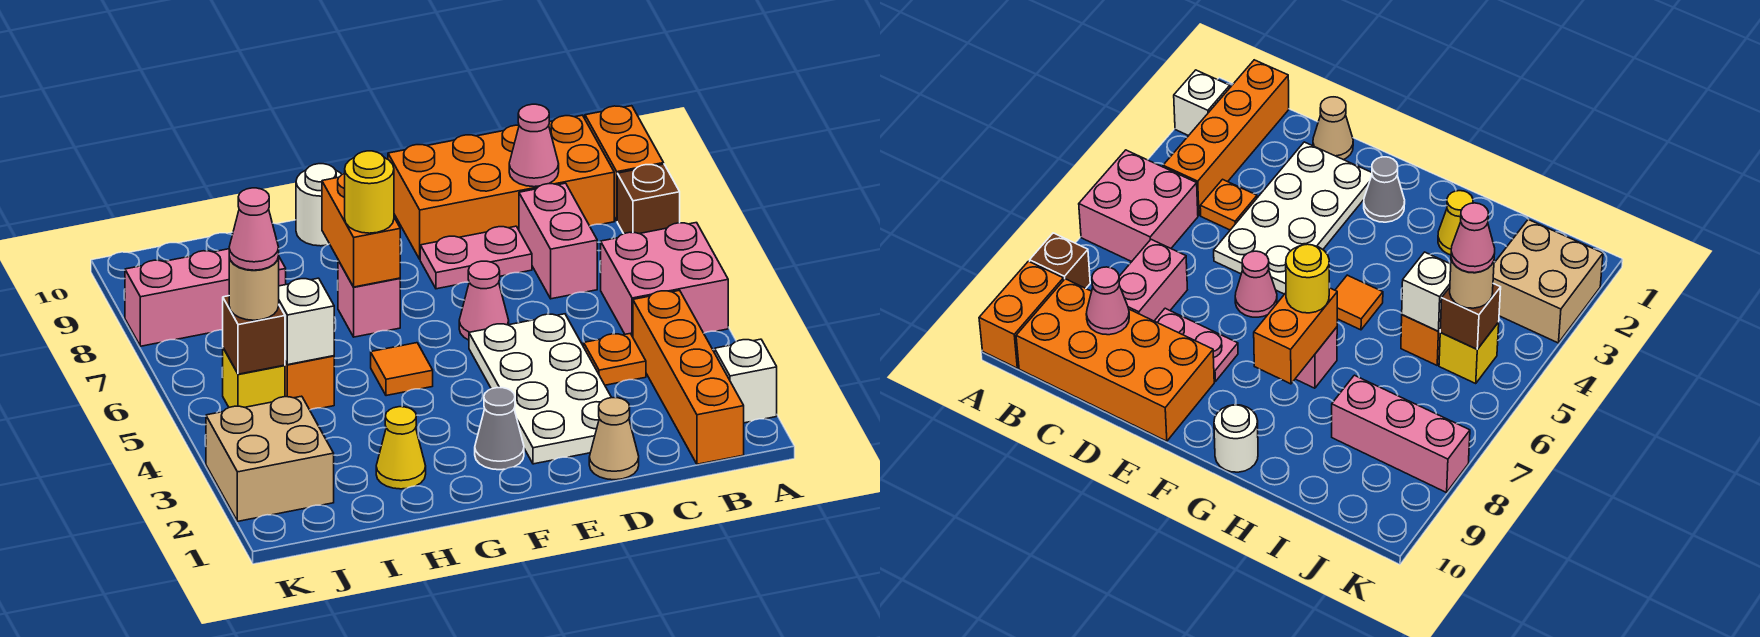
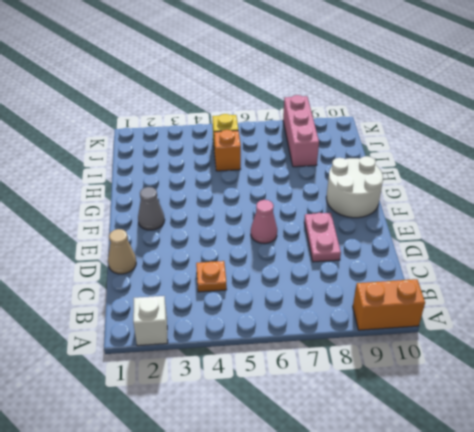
white round brick F9:G10 level 1 -> white round brick G10 level 1
none -> pink brick A5:B6 level 1
none -> brown brick A8 level 1
none -> orange brick B1:B4 level 1

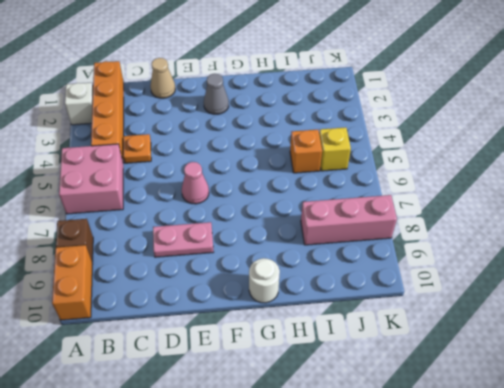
none -> orange brick B9:E10 level 1
none -> pink brick C7:C8 level 1
none -> white plate D2:E5 level 1

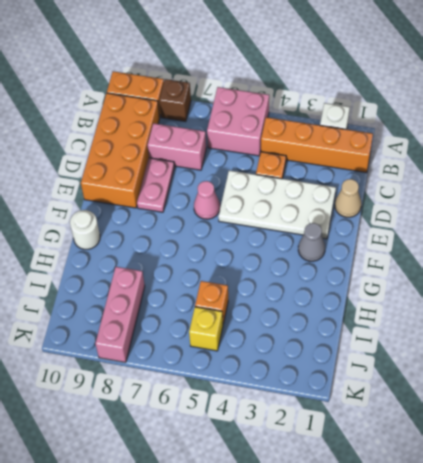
none -> orange tile G5 level 1
none -> pink brick G7 level 1
none -> yellow cone H2 level 1

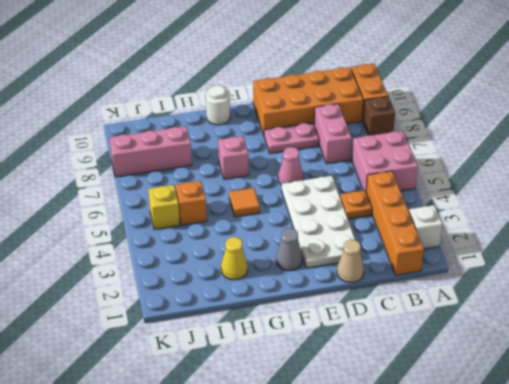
none -> tan brick J2:K3 level 1
none -> pink cone C9 level 2
none -> orange brick G7:G8 level 2

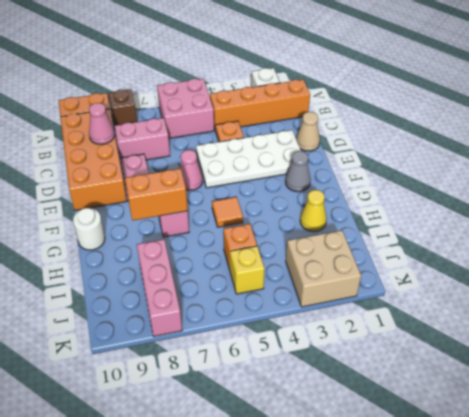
none -> white brick I5 level 2
none -> brown brick J5 level 2
none -> yellow round brick G7 level 3

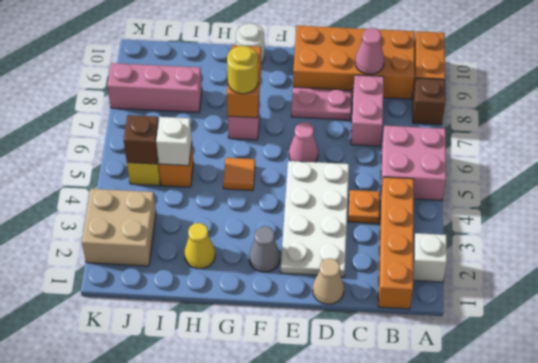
none -> tan round brick J5 level 3
none -> pink cone J5 level 4

